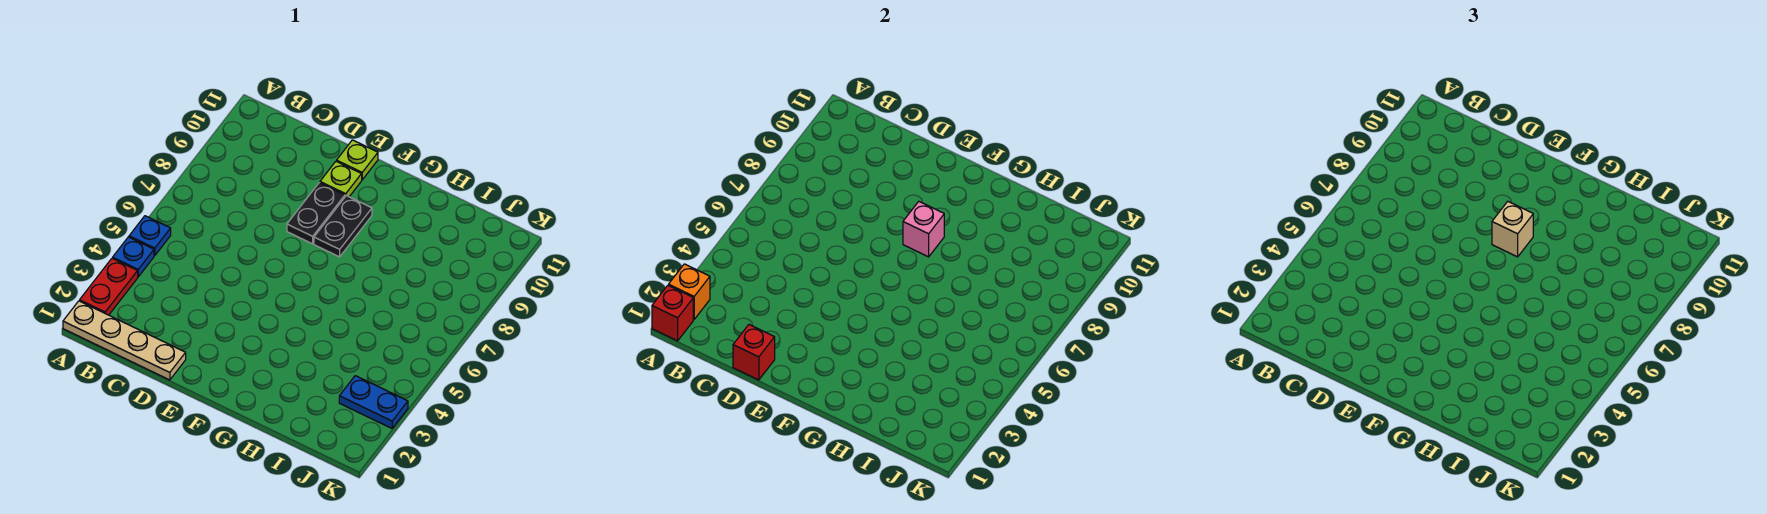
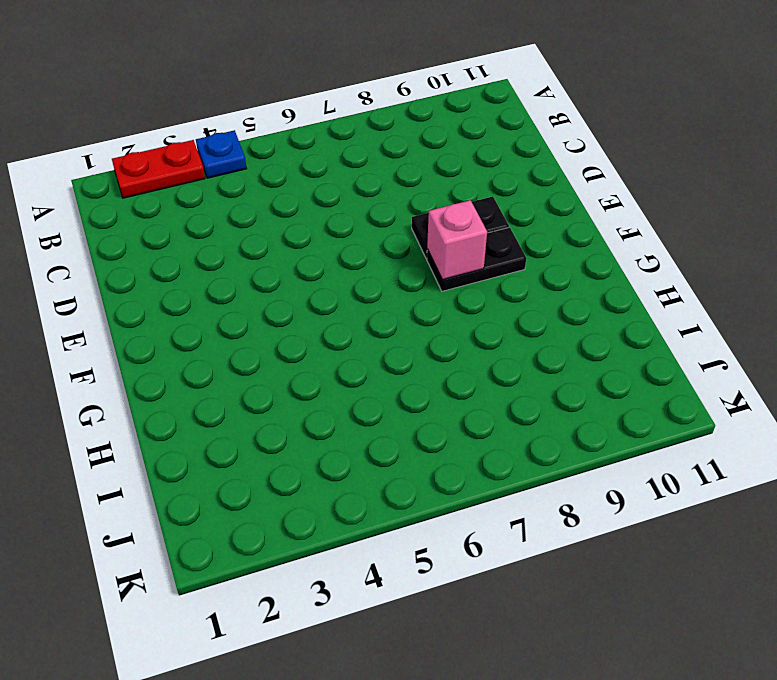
none -> tan plate A1:D1 level 1
none -> blue plate A5 level 1
none -> lime plate E10 level 1

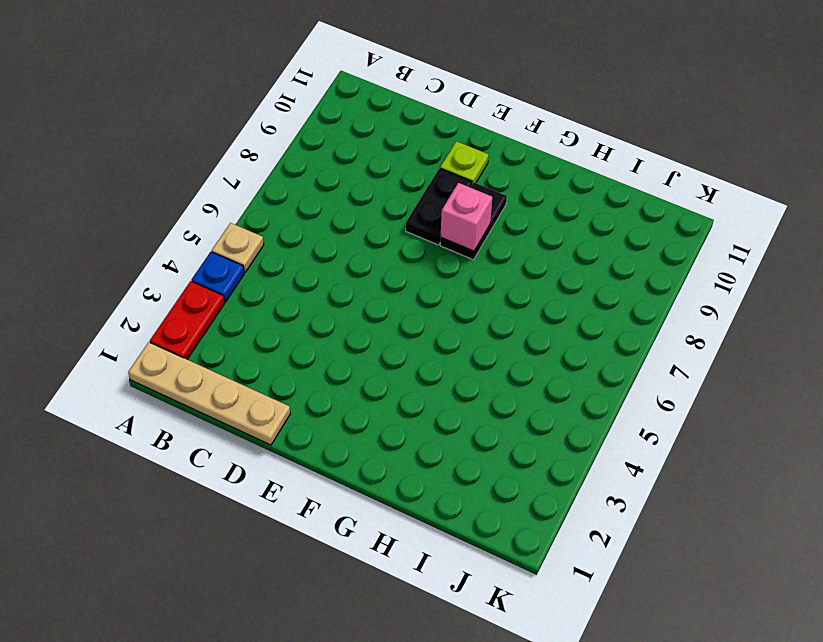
tan plate A5 level 1 -> blue plate A5 level 1
none -> lime plate E11 level 1
none -> blue plate J3:K3 level 1
none -> red brick A1 level 2

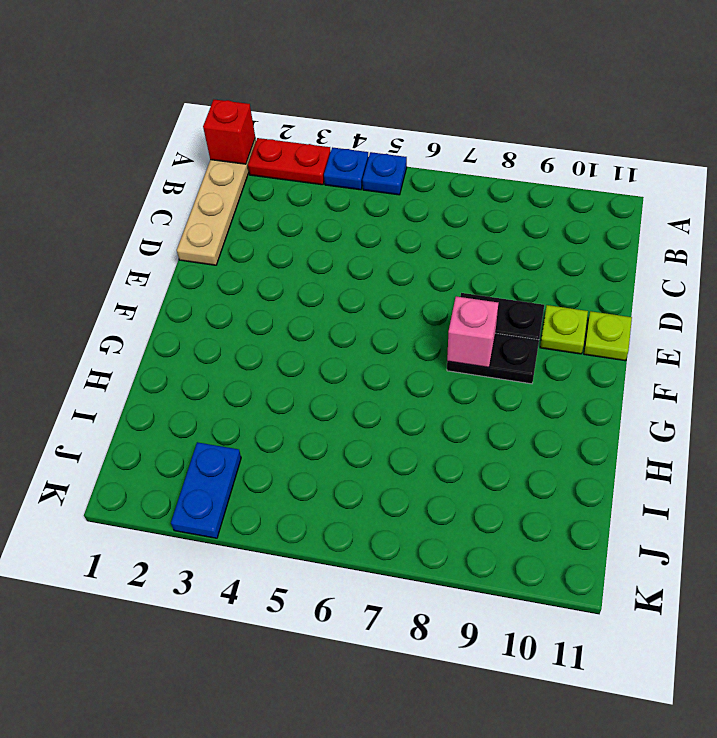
none -> orange brick A2 level 2
none -> red brick D1 level 2
none -> tan brick F8 level 3

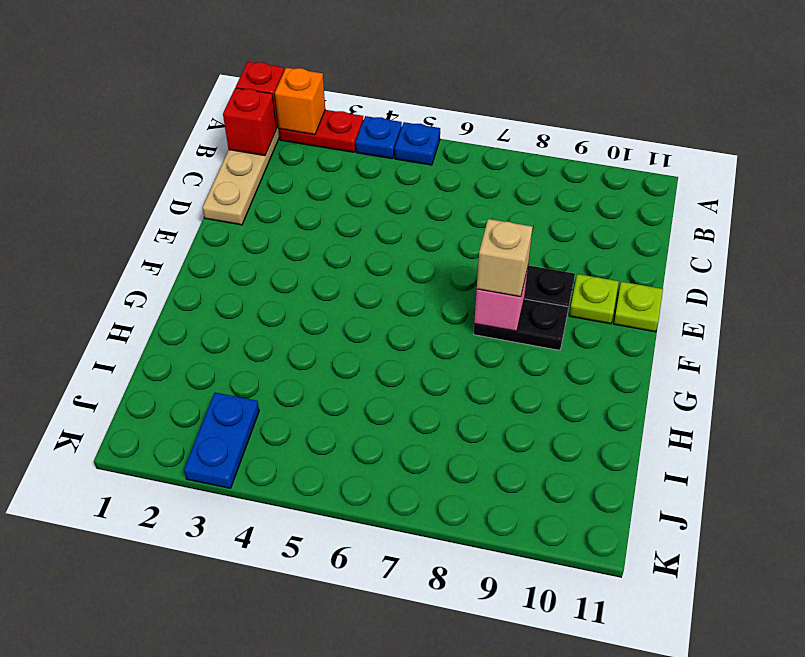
red brick B1 level 2 -> red brick D1 level 2

